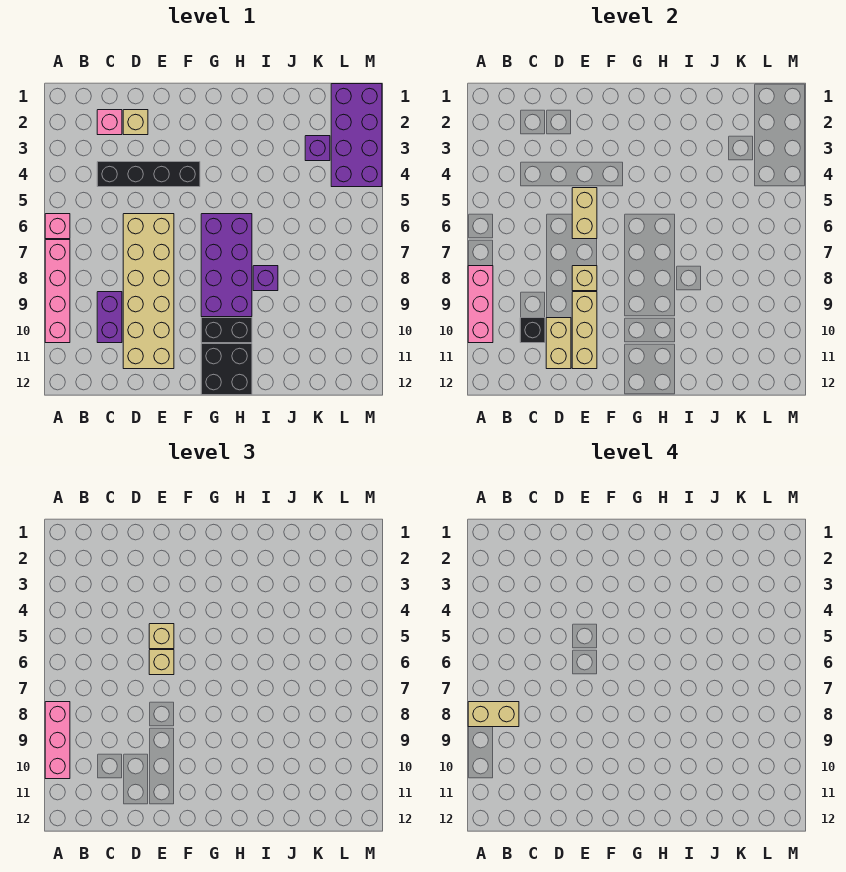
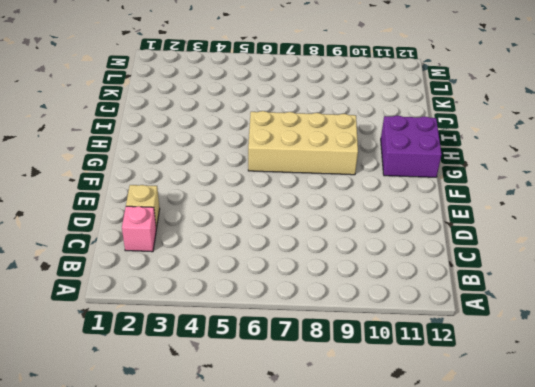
tan brick G6:H9 level 1 -> purple brick G6:H9 level 1
purple brick G11:H12 level 1 -> black brick G11:H12 level 1
none -> pink brick A6 level 1
none -> pink brick A7:A10 level 1
none -> black brick C4:F4 level 1

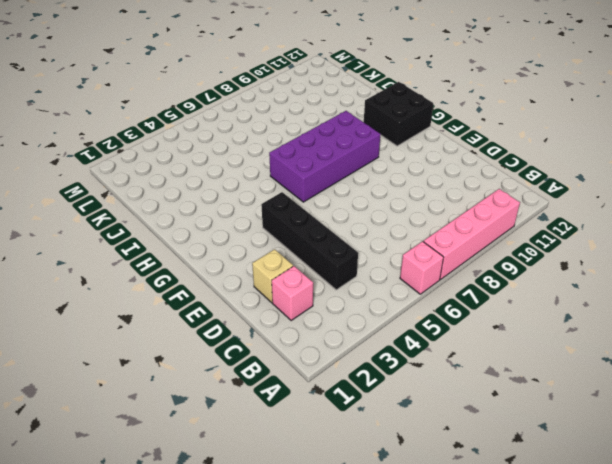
none -> purple brick C9:C10 level 1
none -> tan brick D6:E11 level 1
none -> black brick G10:H10 level 1

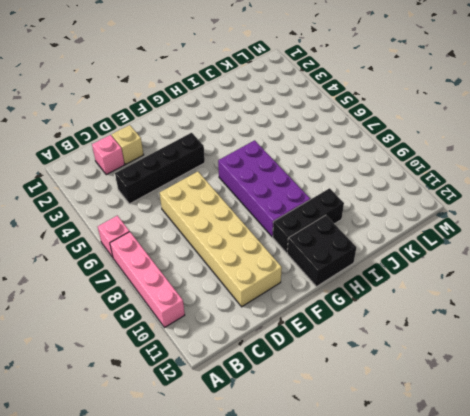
black brick G10:I10 level 1 -> black brick G10:H10 level 1
none -> purple brick C9:C10 level 1
none -> purple brick I8 level 1
none -> purple brick K3 level 1

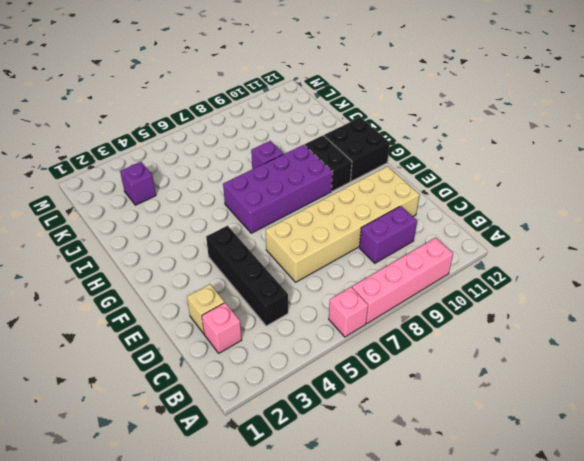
none -> purple brick L1:M4 level 1
none -> pink brick A8:A10 level 2
none -> black brick C10 level 2

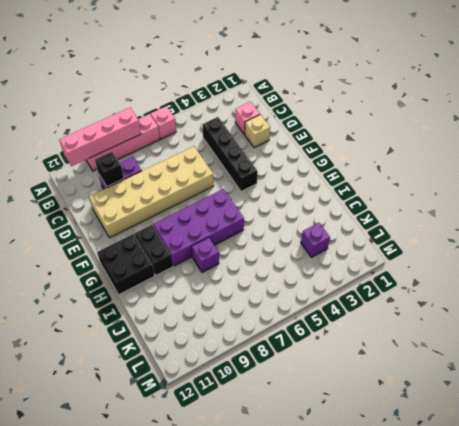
pink brick A8:A11 level 2 -> pink brick A8:A10 level 2
none -> purple brick L1:M4 level 1
none -> tan brick D10:D11 level 2
none -> tan brick E5:E6 level 2

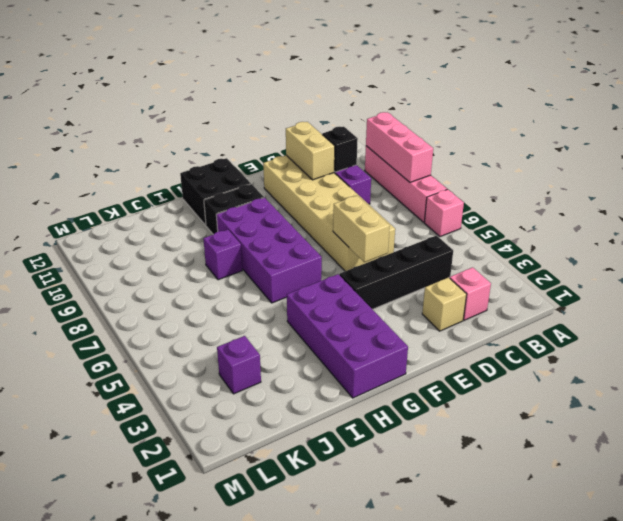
purple brick G1:H4 level 1 -> purple brick L1:M4 level 1
none -> tan brick E8 level 2
none -> tan brick E9:E11 level 2
none -> pink brick A8:A10 level 3

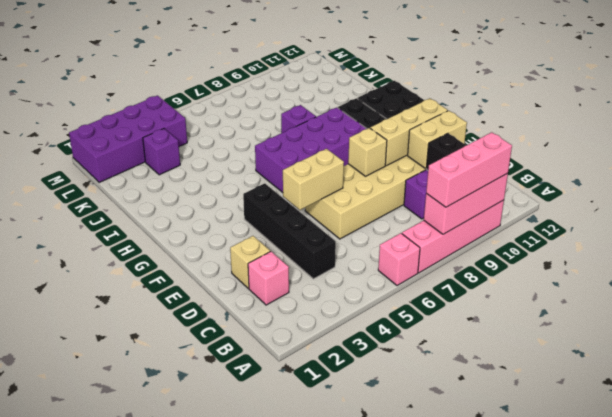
none -> tan brick E5 level 3
none -> tan brick E6 level 3
none -> tan brick A8:B8 level 4

